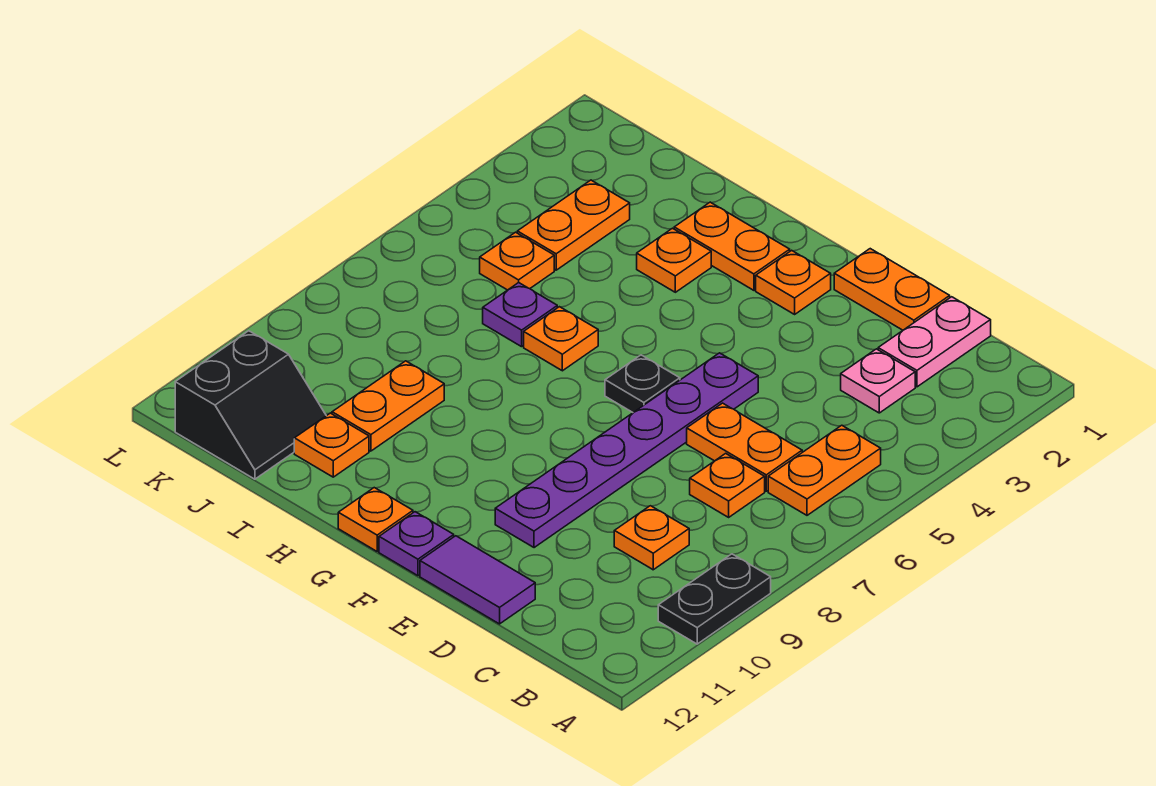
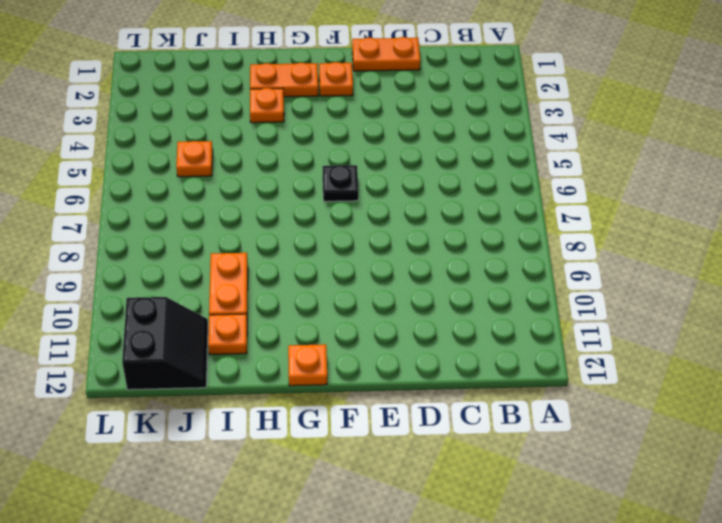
none -> black plate A9:A10 level 1
none -> orange plate B5:B6 level 1
none -> pink plate C1:C2 level 1

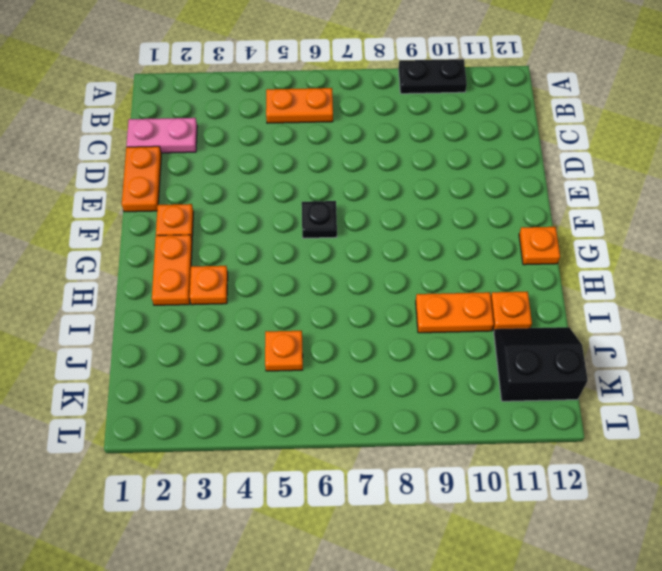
none -> pink plate C3 level 1
none -> orange plate C6:D6 level 1
none -> orange plate C7 level 1

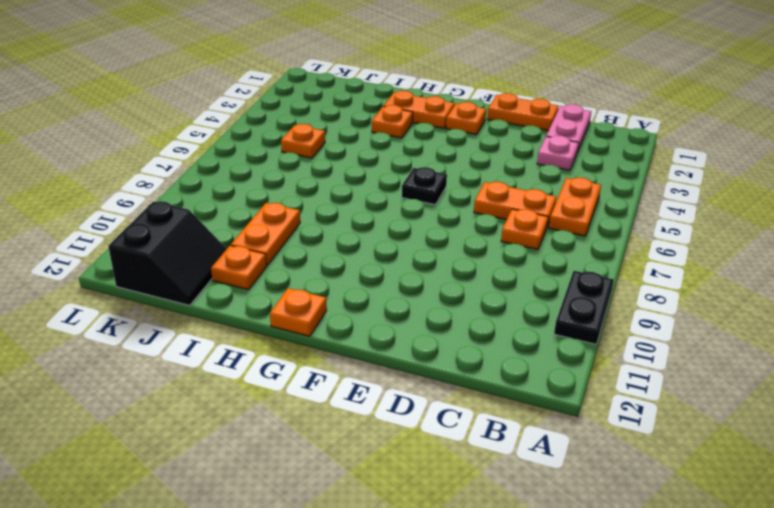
none -> orange plate C9 level 1
none -> purple tile D12:E12 level 1
none -> purple plate E5:E10 level 1

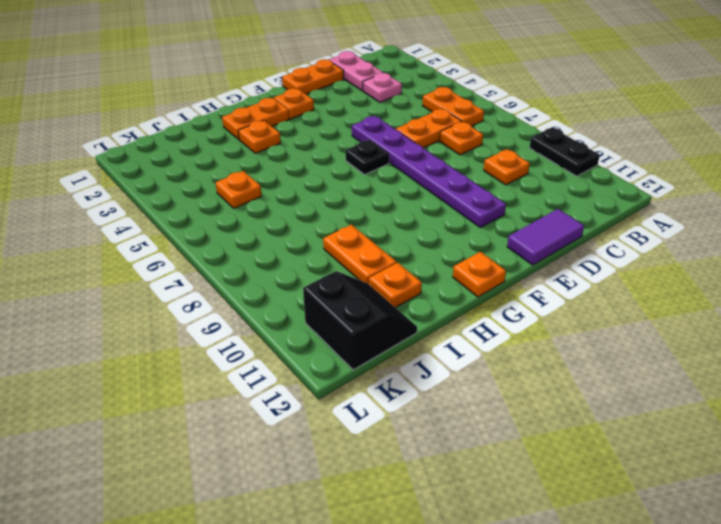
none -> purple plate F12 level 1
none -> orange plate H6 level 1
none -> purple plate I6 level 1

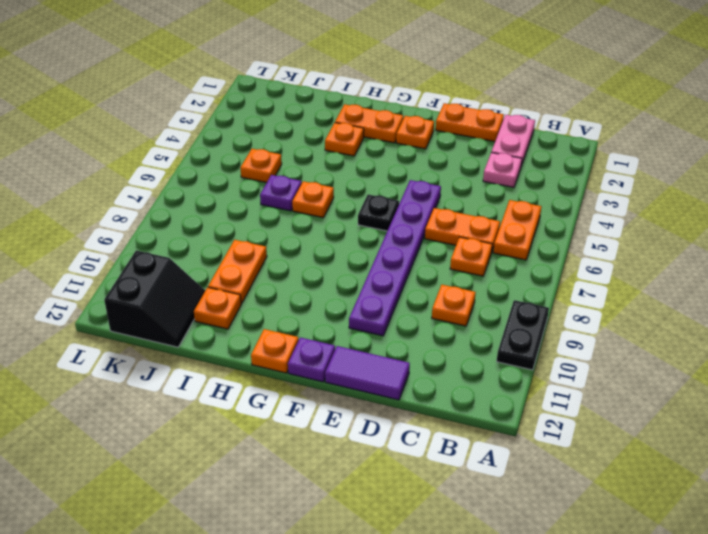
none -> orange plate J3:J4 level 1

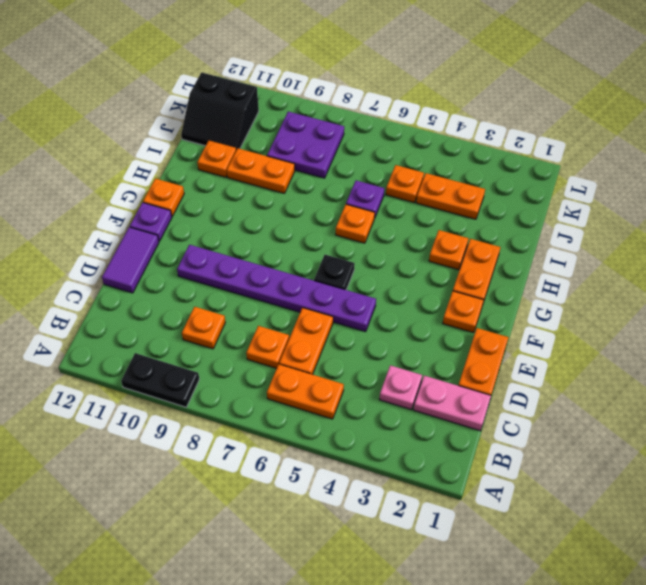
purple plate J8:K9 level 1 -> none

